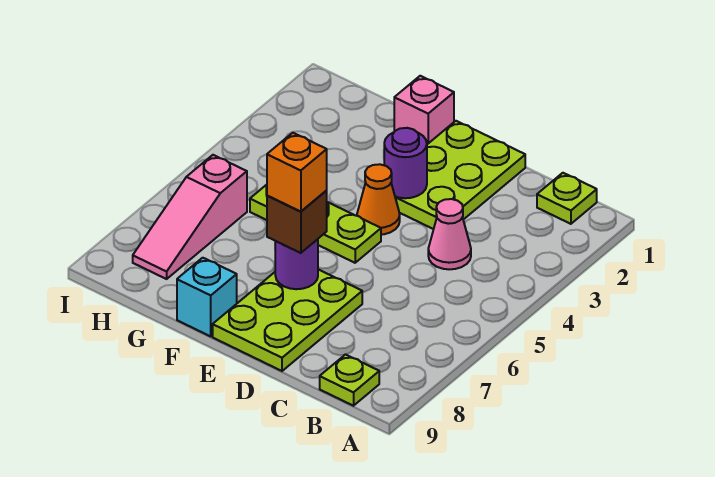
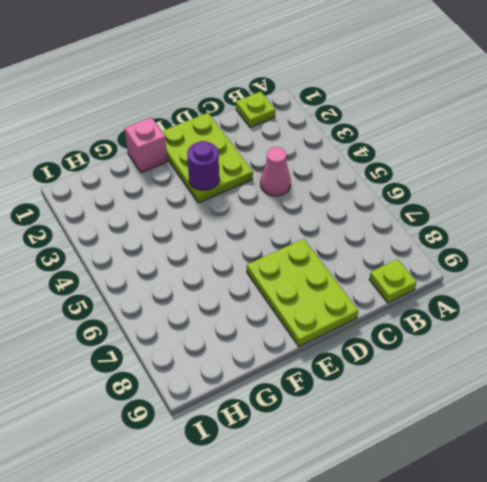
none -> orange cone E4 level 1
none -> lime plate E5:G5 level 1
none -> cyan brick F9 level 1

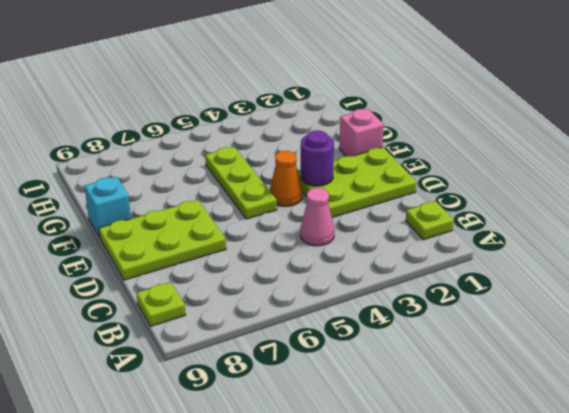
none -> pink slope H6:H8 level 1 top 6
none -> purple round brick E7 level 2
none -> brown brick E7 level 3

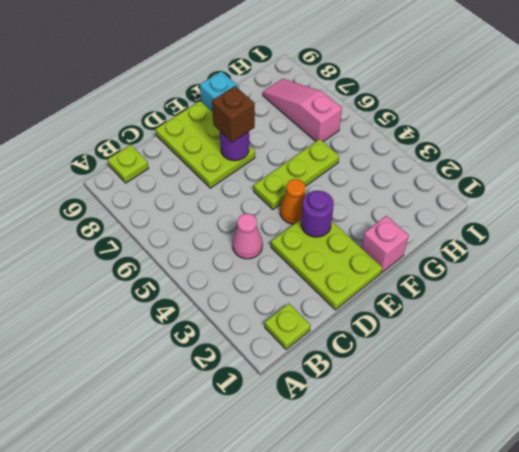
none -> orange brick E7 level 4

